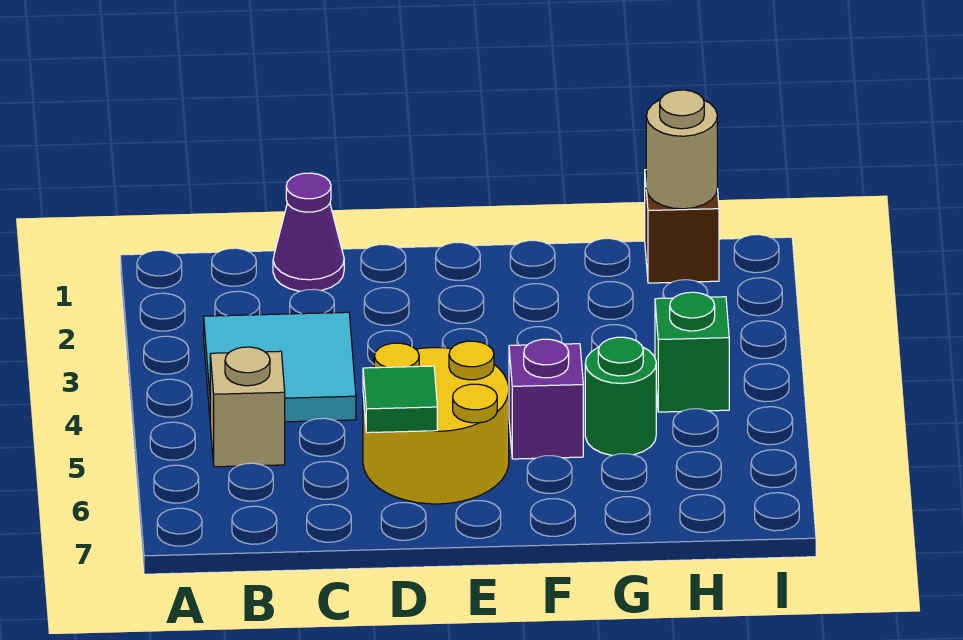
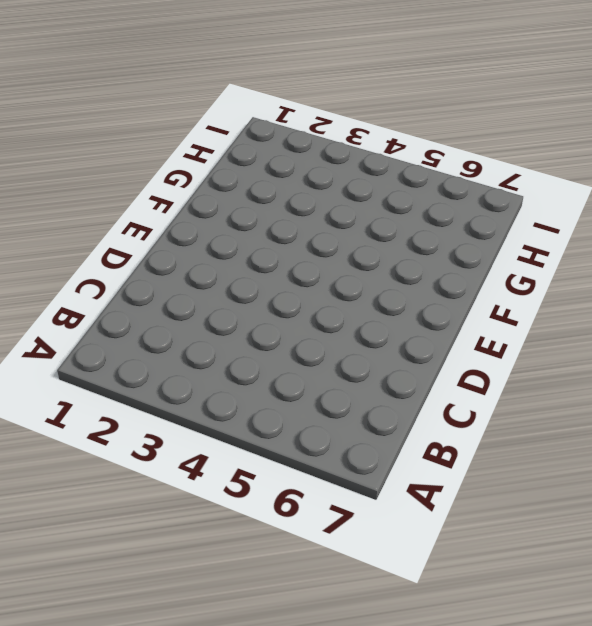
none -> cyan tile B3:C4 level 1
none -> tan brick B5 level 1

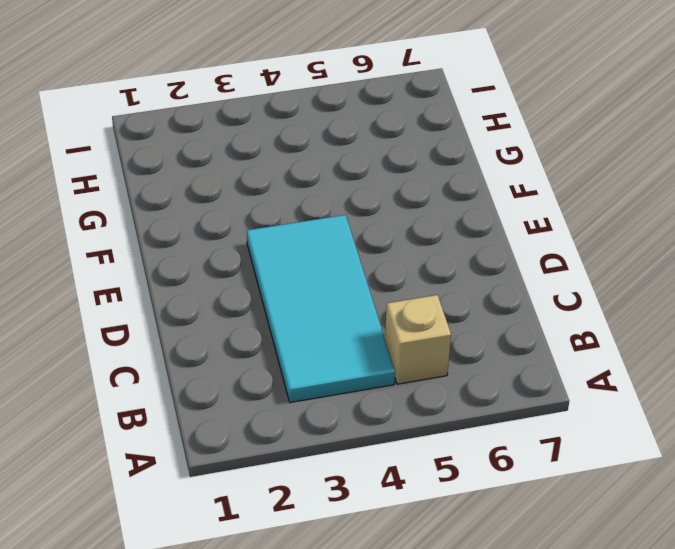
cyan tile B3:E4 level 1 -> cyan tile B3:C4 level 1
none -> purple cone C1 level 1
none -> yellow round brick D5:E6 level 1

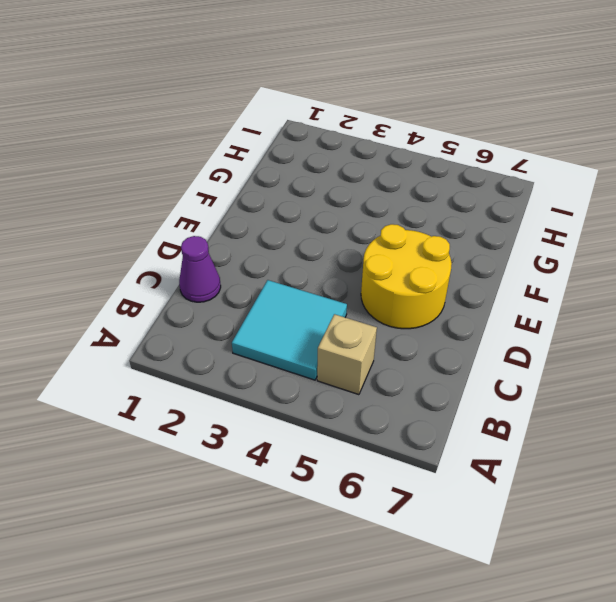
none -> purple brick F5 level 1
none -> green round brick G5 level 1

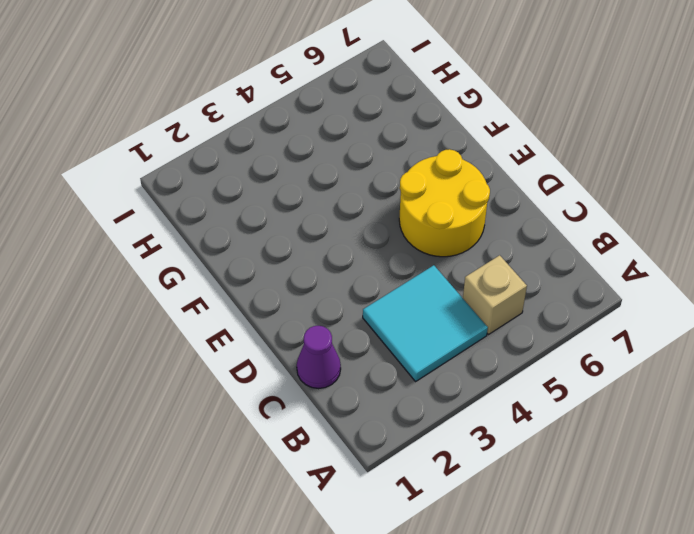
none -> purple brick F5 level 1
none -> green round brick G5 level 1

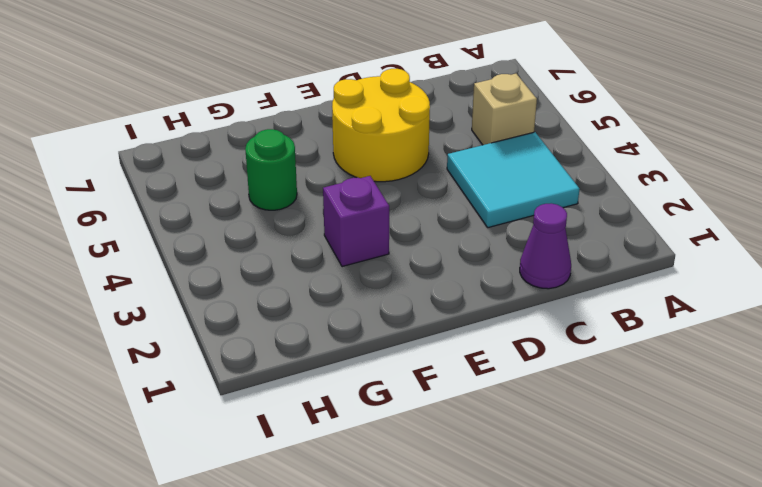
purple brick F3 level 1 -> purple brick F5 level 1
none -> brown brick H1 level 1
none -> green brick H4 level 1

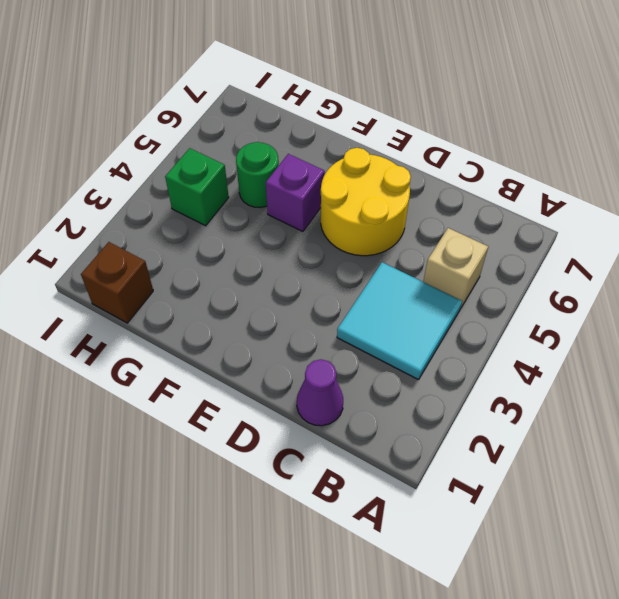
none -> green tile D6 level 2
none -> tan round brick H1 level 2

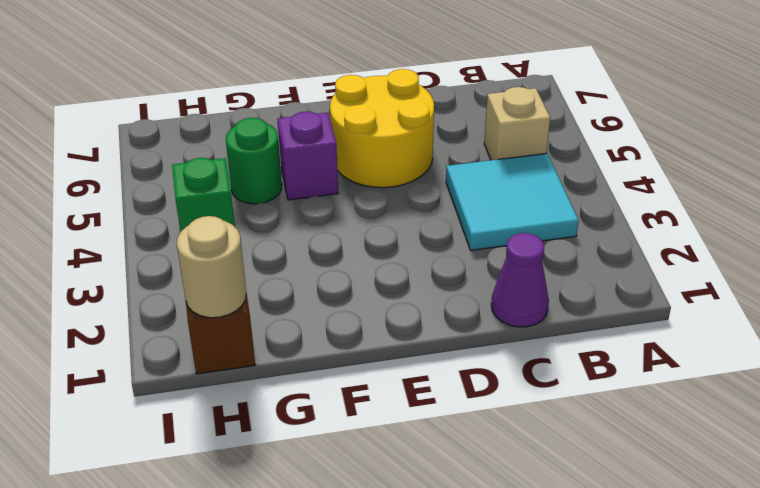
none -> green tile D6 level 2

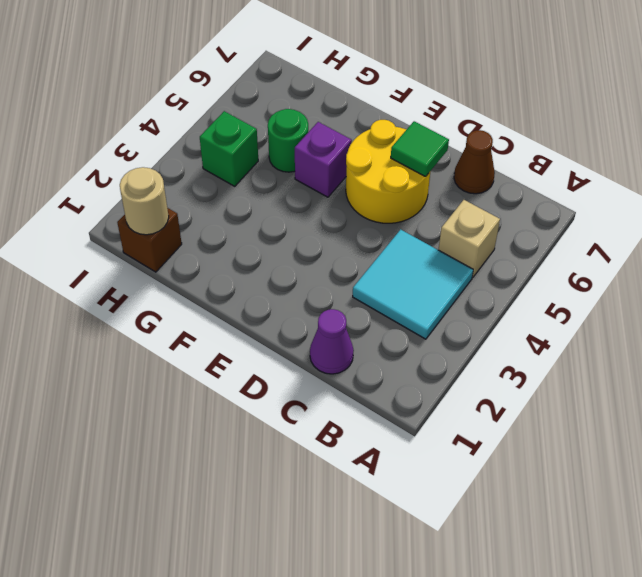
brown cone C7 level 1 -> none

